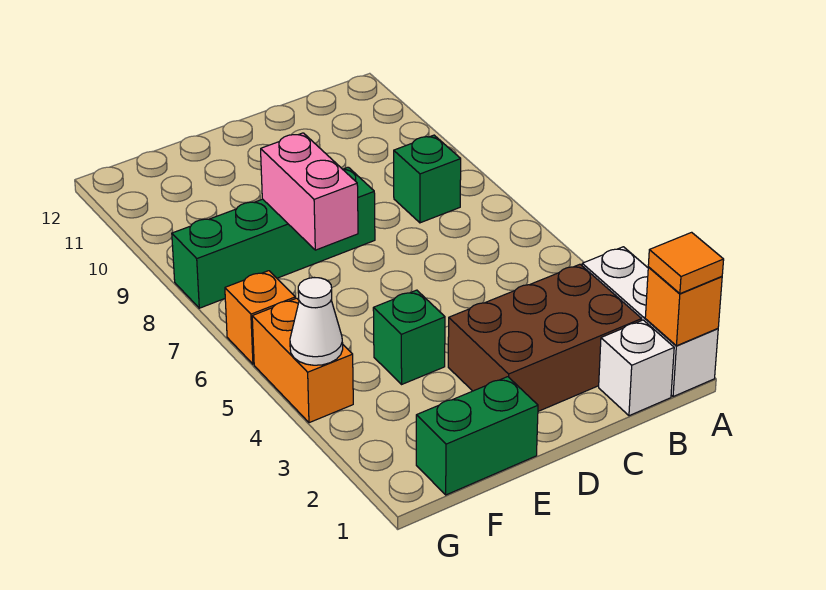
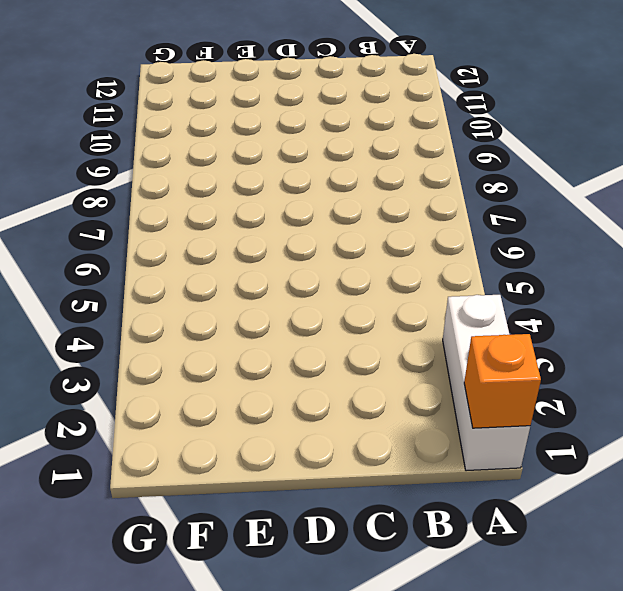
none -> white brick B1 level 1
none -> brown brick B2:D3 level 1
none -> green brick B8 level 1

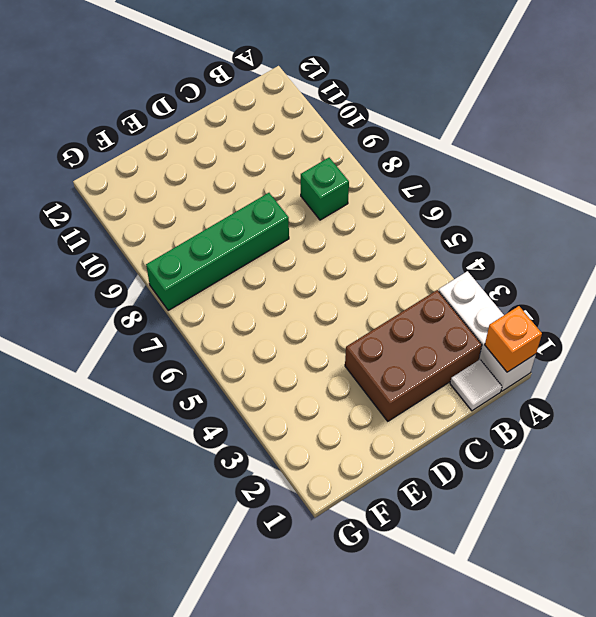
white tile B1 level 1 -> white brick B1 level 1
none -> green brick E1:F1 level 1
none -> green brick E4 level 1
none -> orange brick G4:G5 level 1

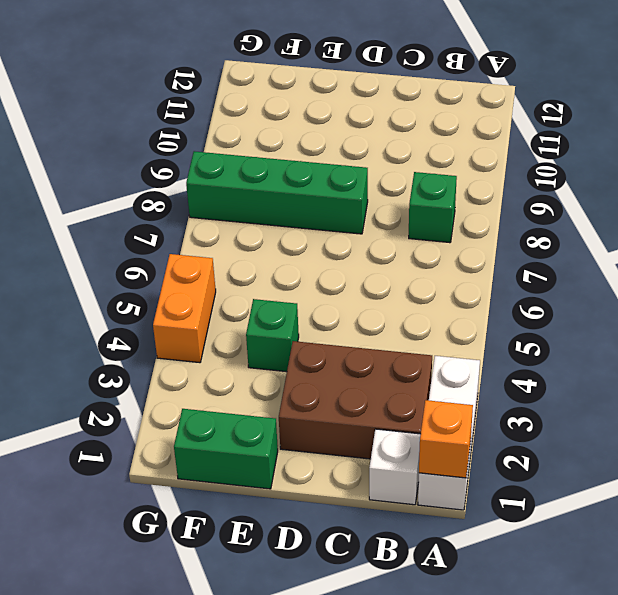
none -> orange brick G6 level 1
none -> pink brick E7:E8 level 2
none -> white cone G4 level 2

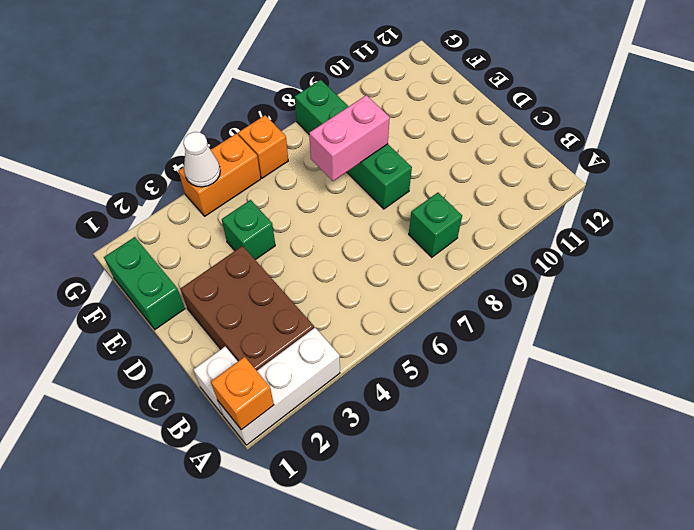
none -> orange tile A1 level 3

